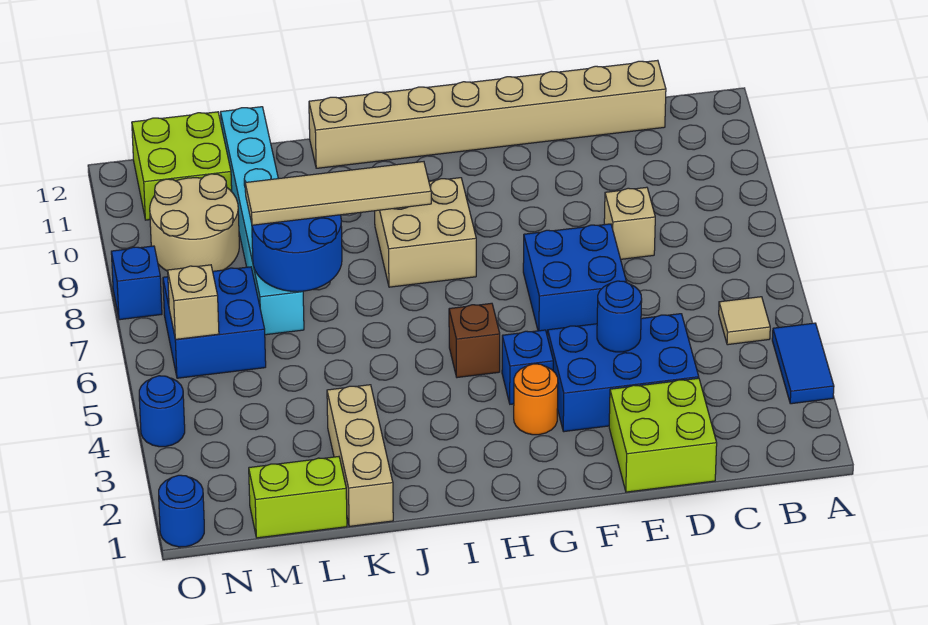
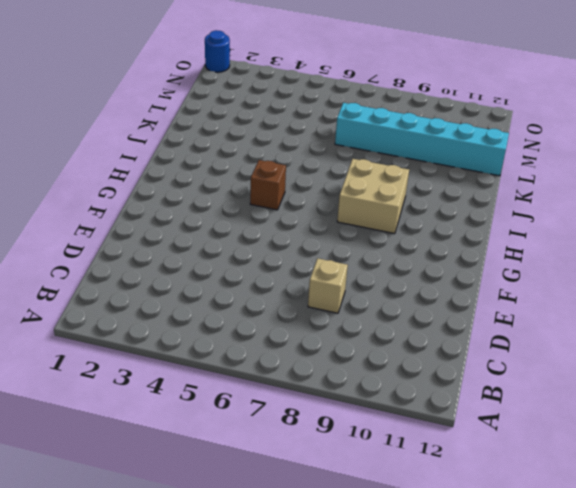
none -> blue tile A3:A4 level 1
none -> tan tile B5 level 1
none -> tan brick C12:J12 level 1

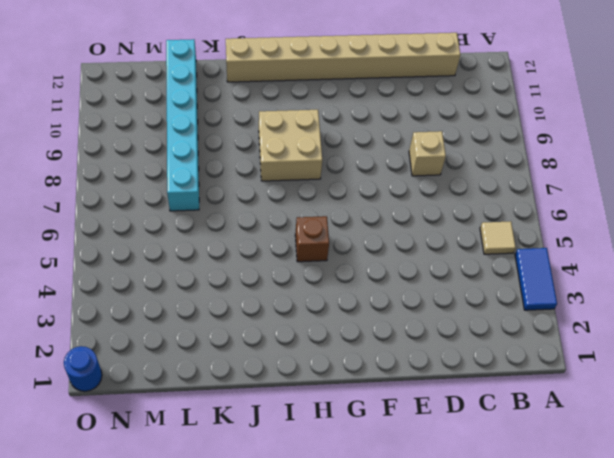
none -> lime brick D1:E2 level 1
none -> blue brick D3:F4 level 1
none -> blue brick E6:F7 level 1

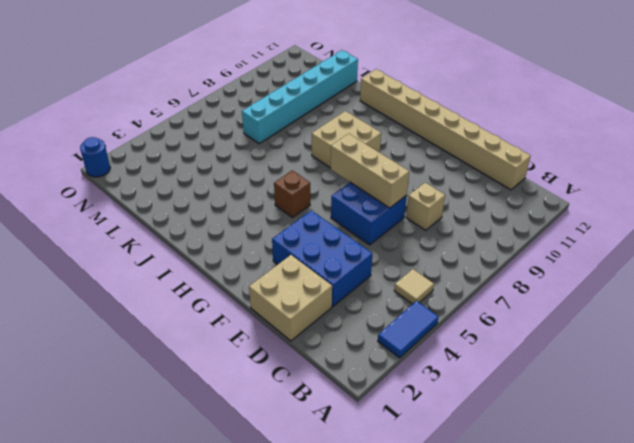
tan brick D1:E2 level 1 -> lime brick D1:E2 level 1
tan brick E7:G7 level 2 -> tan brick K1:K3 level 1
none -> orange round brick G3 level 1
none -> blue brick G4 level 1
none -> lime brick L1:M1 level 1

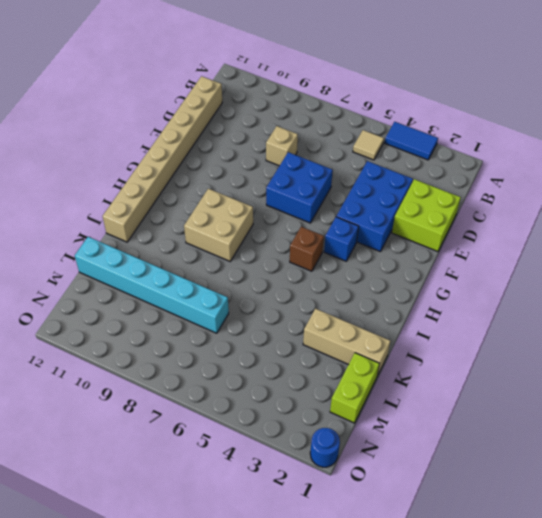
none -> orange round brick G3 level 1
none -> blue brick M6:N7 level 1
none -> tan round brick M9:N10 level 1

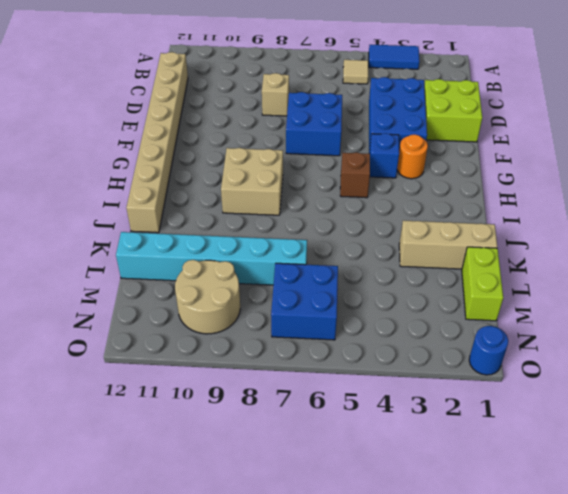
none -> lime brick M11:N12 level 1
none -> blue round brick O4 level 1
none -> blue brick O8 level 1

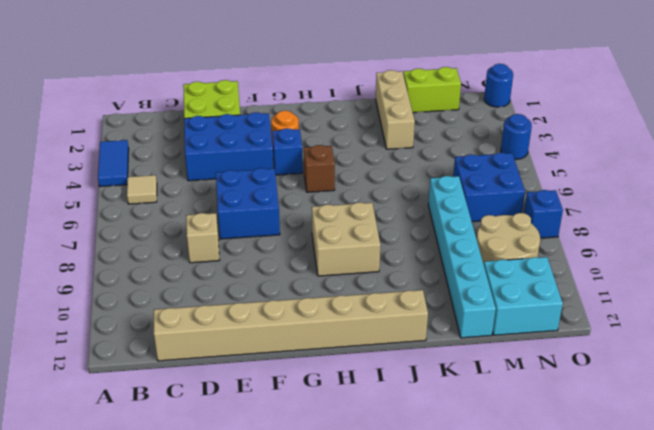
cyan brick M11:N12 level 1 -> lime brick M11:N12 level 1
none -> blue round brick E4 level 2
none -> blue round brick K7:L8 level 2
none -> tan brick N6 level 2

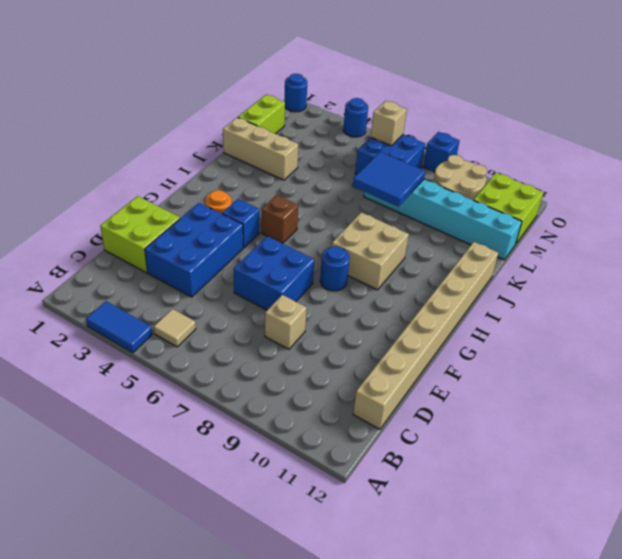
blue round brick G8 level 1 -> blue round brick E4 level 2
blue tile K7:L8 level 2 -> blue round brick K7:L8 level 2
none -> tan tile I8:L8 level 3

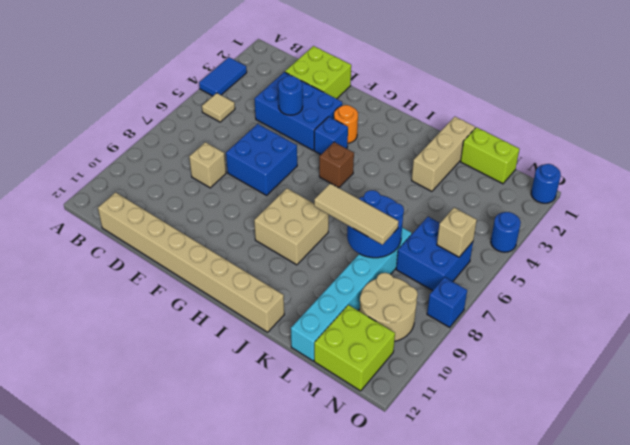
tan tile J8:L8 level 3 -> tan tile I8:L8 level 3

